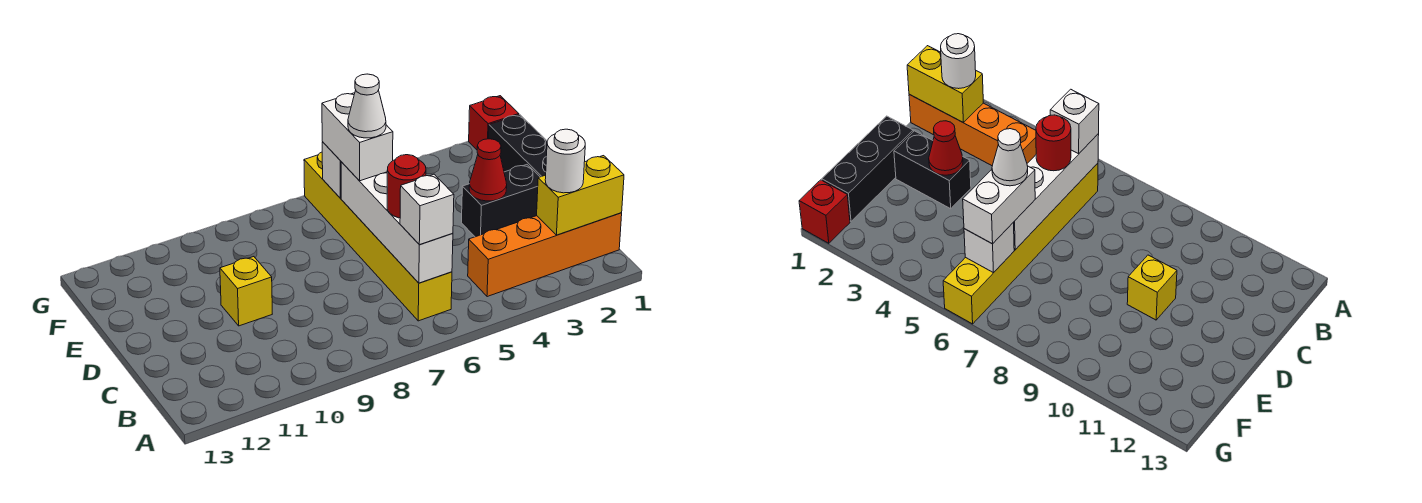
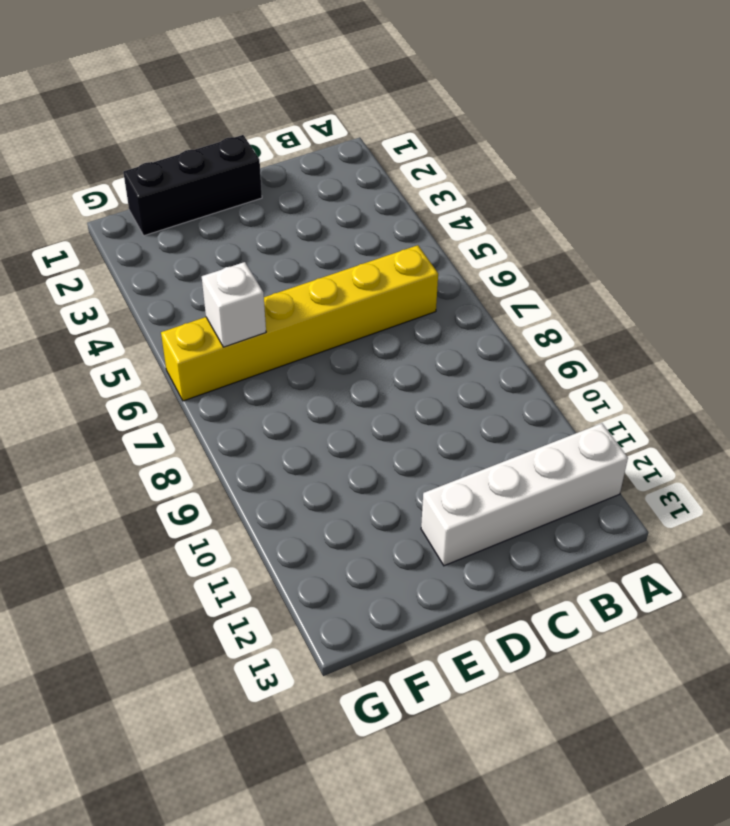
white brick A12:D12 level 1 -> white brick B6:E6 level 2
none -> orange brick B1:B4 level 1
none -> black brick D2:D3 level 1
none -> yellow brick D10 level 1

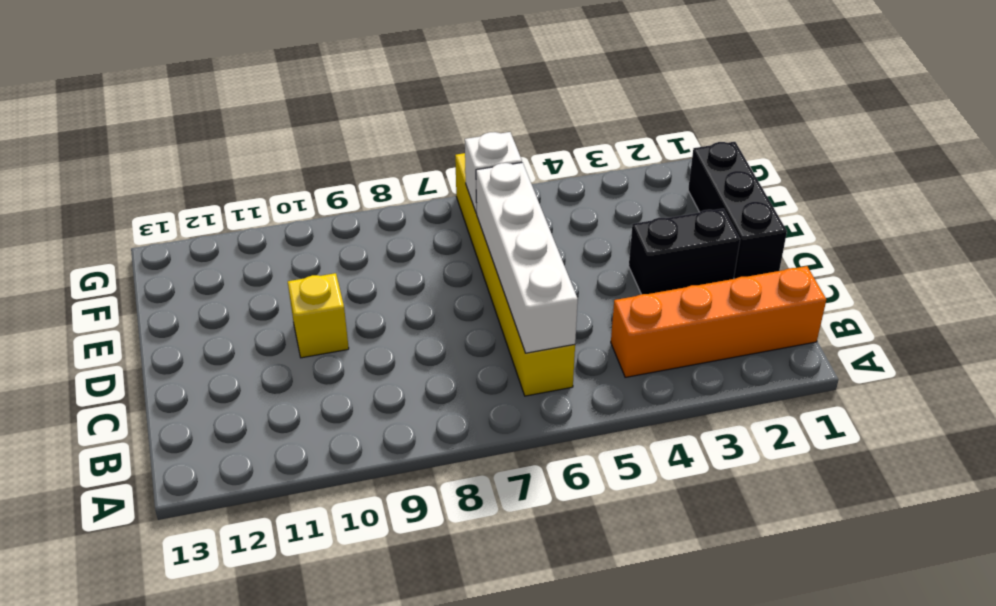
none -> red brick G1 level 1
none -> yellow brick B1:B2 level 2
none -> red cone D3 level 2

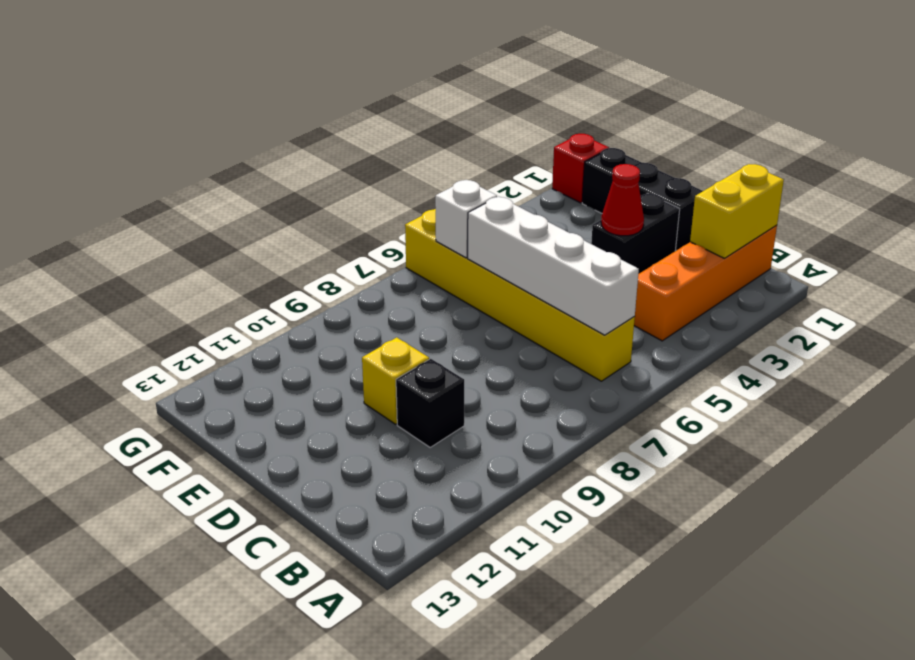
black brick C10 level 1 -> none
none -> white round brick B2 level 3
none -> white brick B6 level 3
none -> red round brick C6 level 3

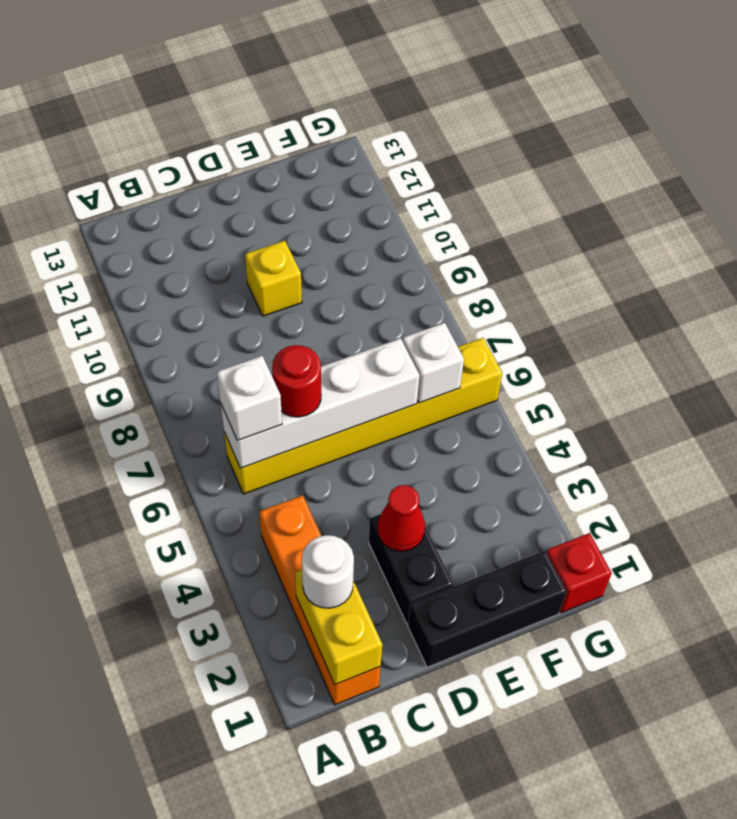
none -> white brick E6:F6 level 3
none -> white cone E6 level 4

